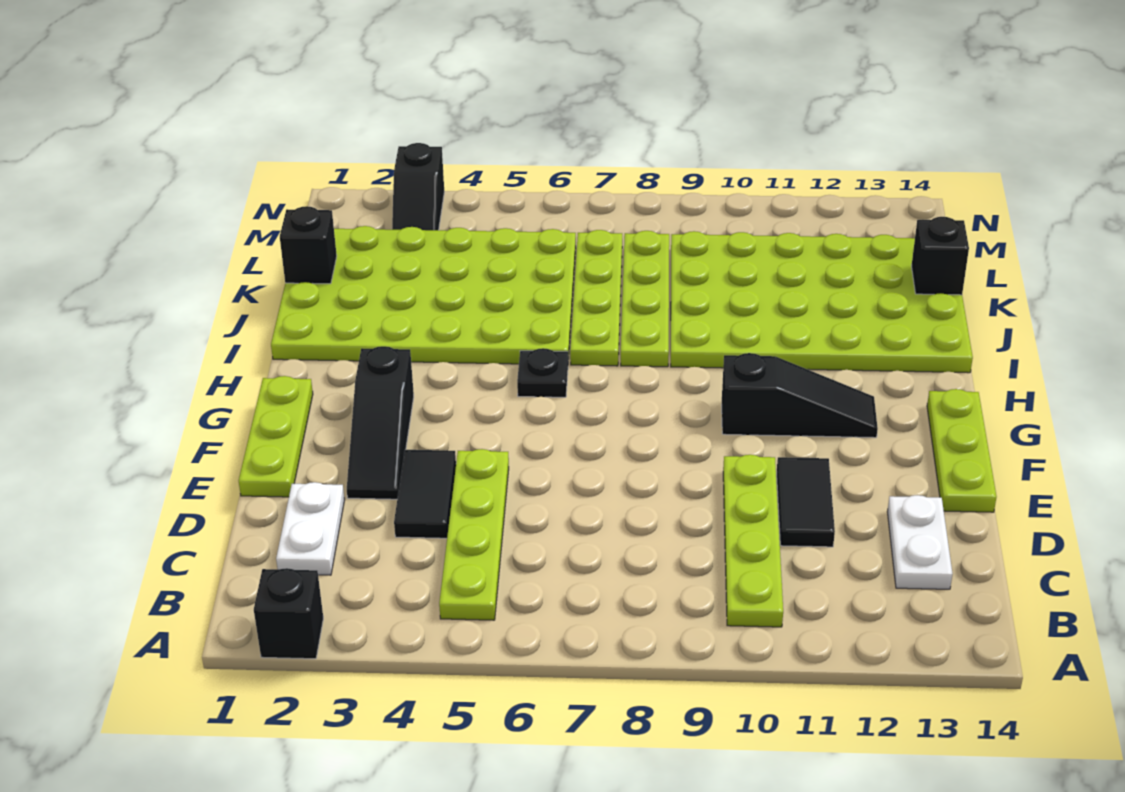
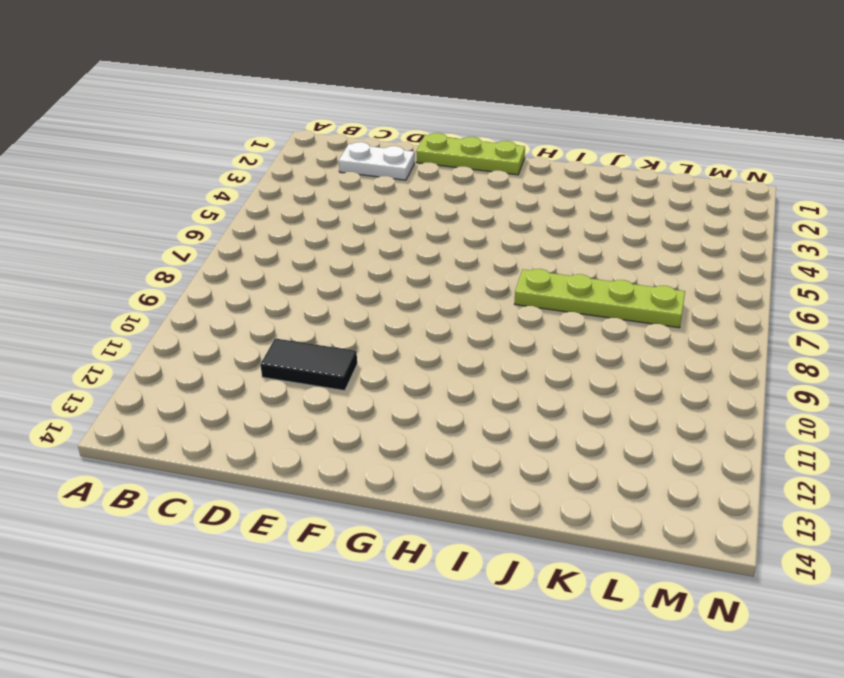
none -> black brick A2 level 1
none -> lime plate B5:E5 level 1
none -> lime plate B10:E10 level 1

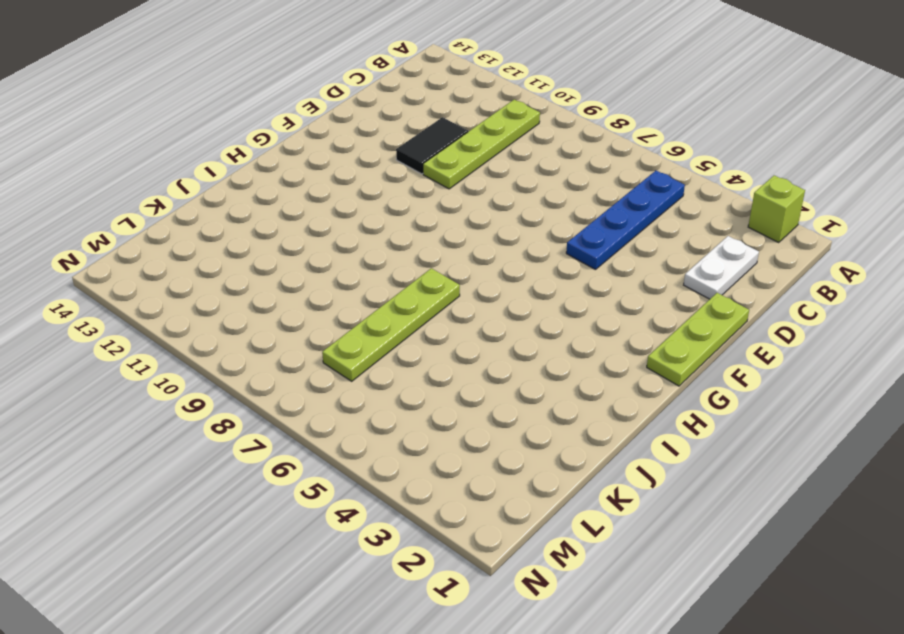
lime brick A2 level 1 -> black brick A2 level 1
blue plate B5:E5 level 1 -> lime plate B5:E5 level 1
none -> white plate C13:D13 level 1
none -> black tile D4:E4 level 1
none -> black slope E3:G3 level 1 top G

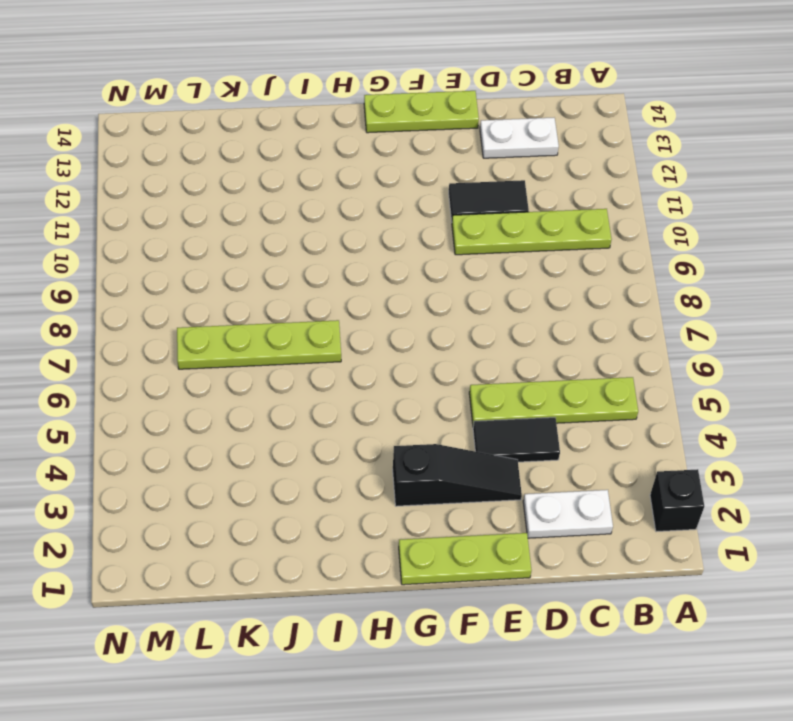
none -> black slope G10:G12 level 1 top 10
none -> black plate H6 level 1
none -> lime plate I1:L6 level 1

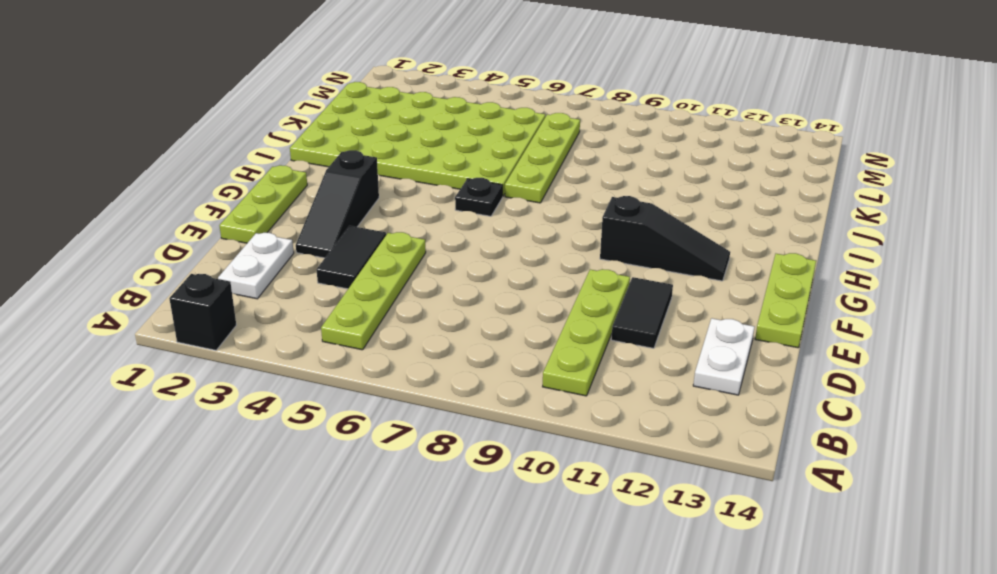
none -> lime plate I8:L8 level 1
none -> lime plate I9:L14 level 1
none -> black slope M3:N3 level 1 top N

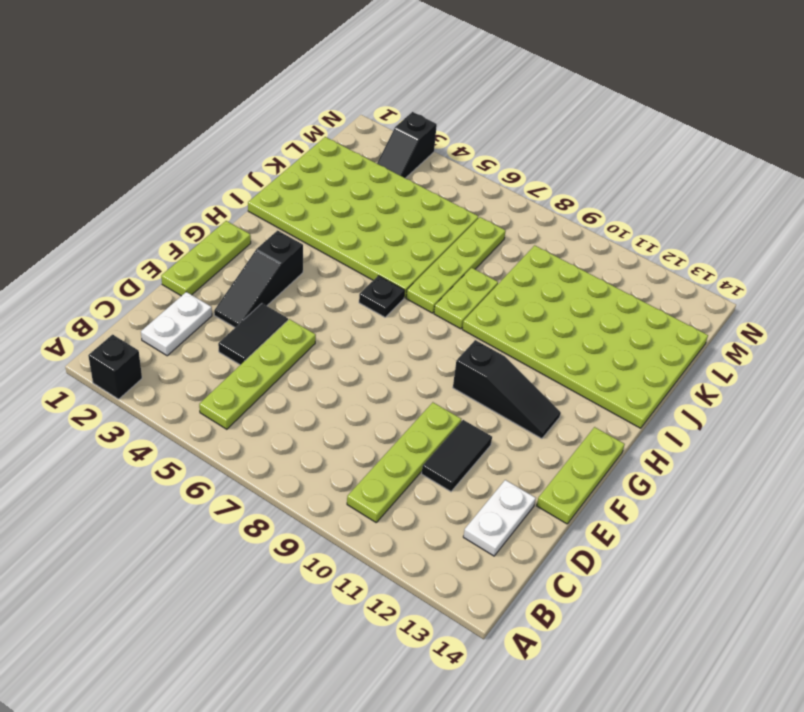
lime plate I8:J8 level 1 -> lime plate I8:L8 level 1
none -> black brick K1 level 2
none -> black brick K14 level 2

